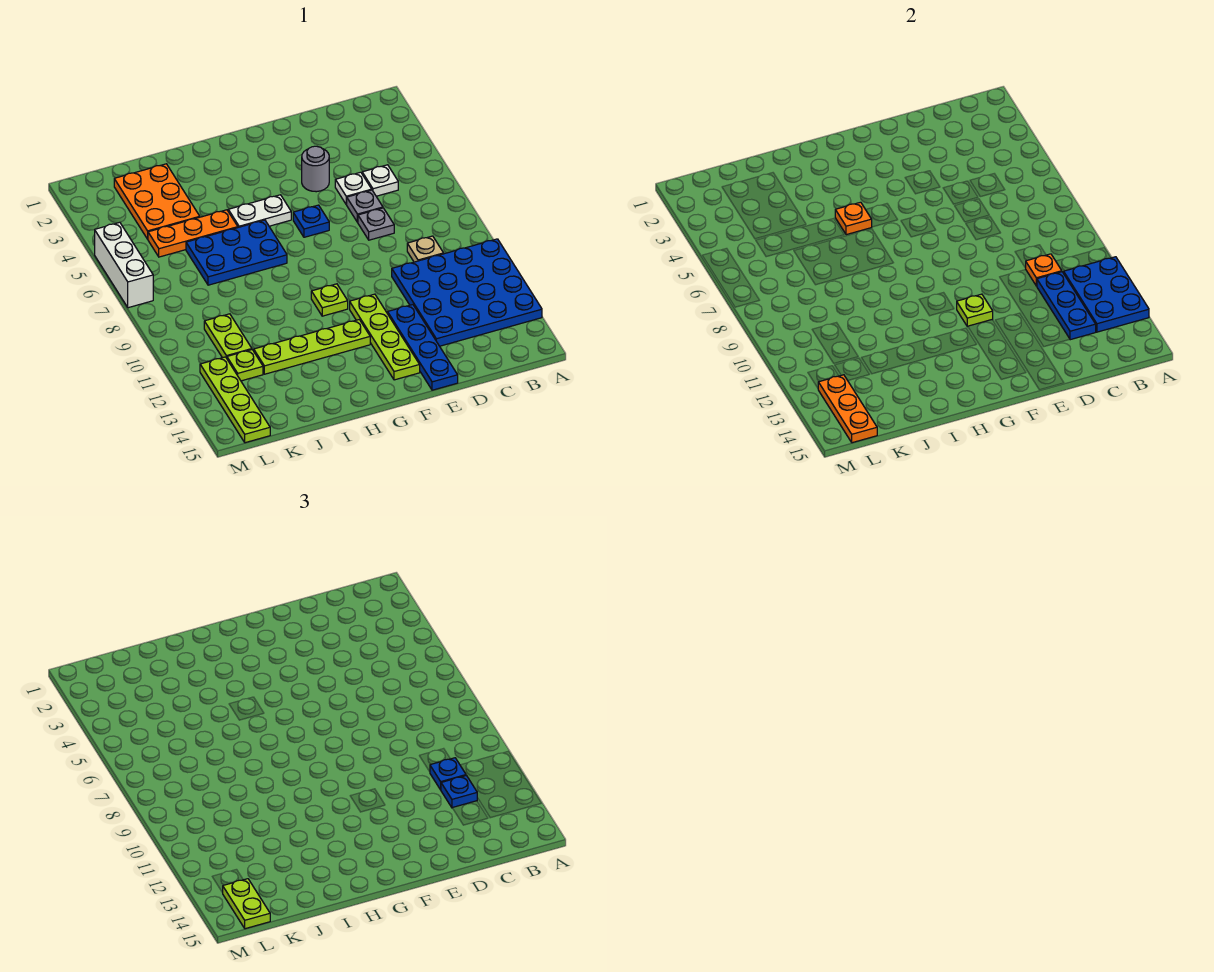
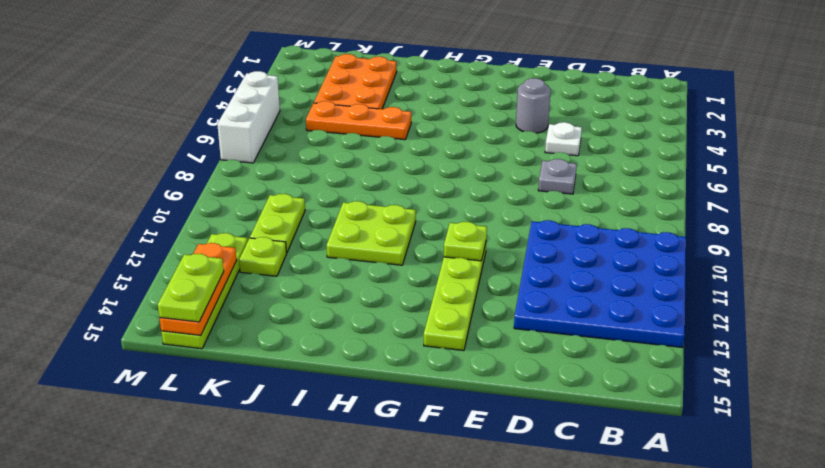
lime plate H10:I11 level 1 -> none
none -> white plate C5 level 1
none -> tan plate C9 level 1
none -> grey plate D6 level 1

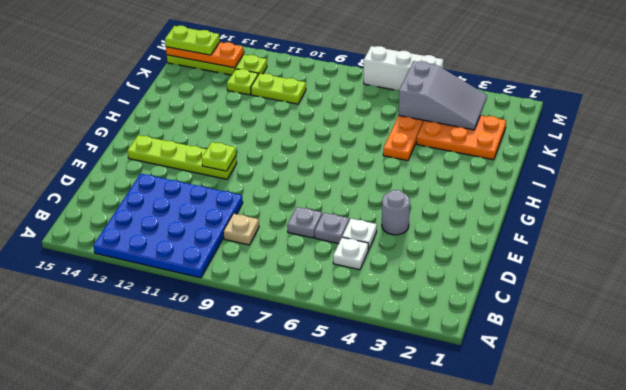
grey slope K3:L5 level 2 top 5 -> none
none -> blue plate E12:E15 level 1
none -> blue plate F6 level 1
none -> white plate G5:H5 level 1

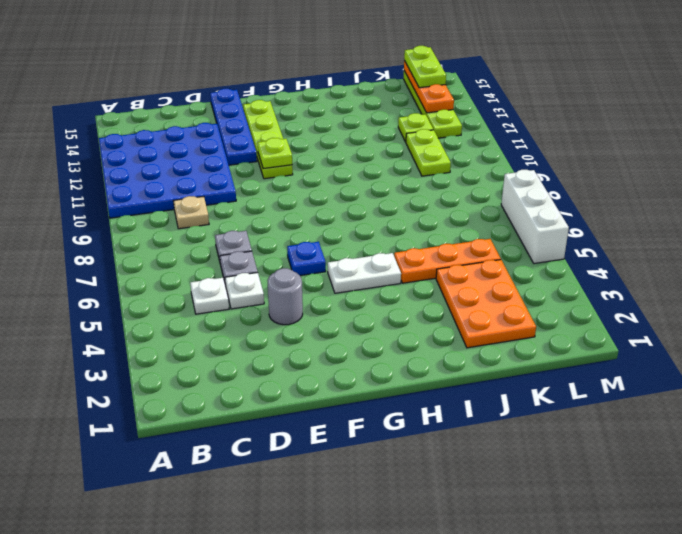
none -> lime plate G10 level 1
none -> lime plate G12:J12 level 1
none -> blue plate H6:J7 level 1

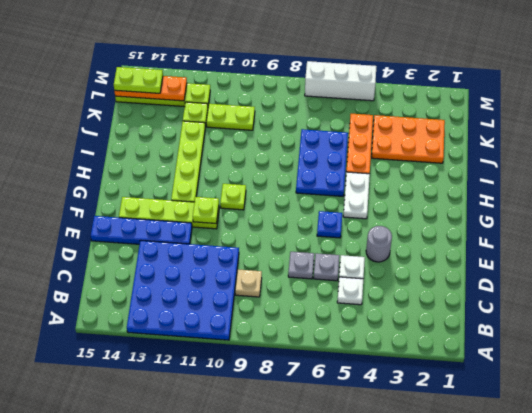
none -> blue plate A11:B13 level 2
none -> orange plate C10 level 2
none -> blue plate C11:C13 level 2

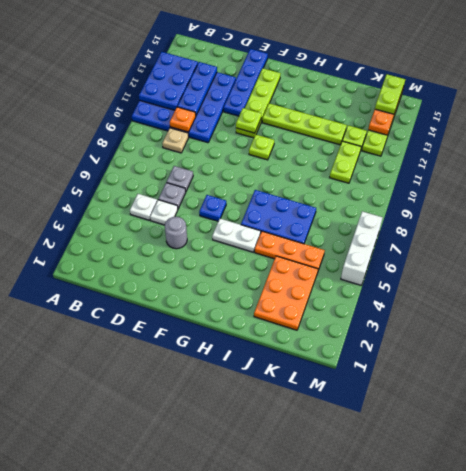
none -> orange plate H5 level 2
none -> blue plate C11 level 3
none -> blue plate C12 level 3

